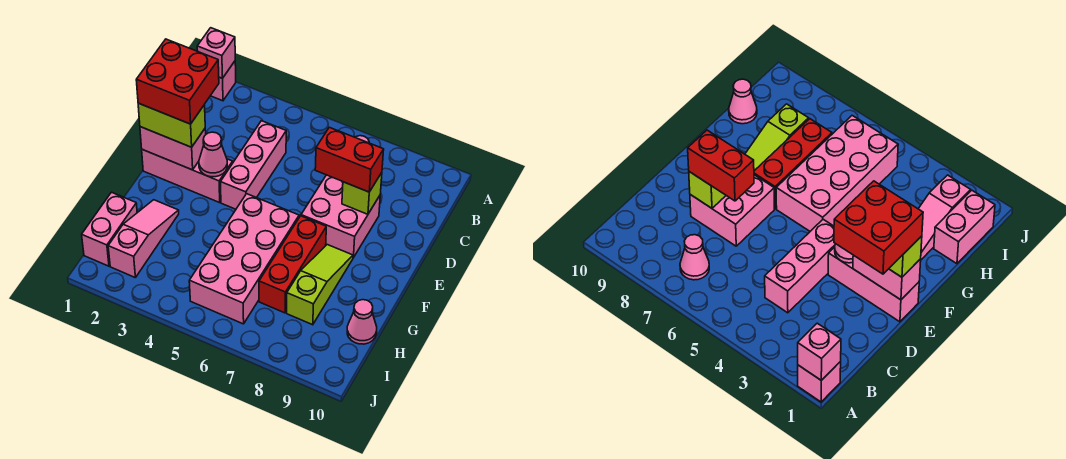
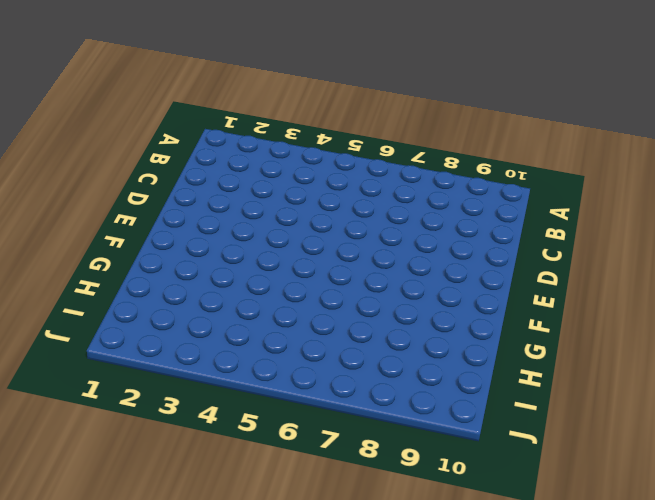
none -> pink brick A1 level 1
none -> pink cone B7 level 1
none -> pink brick C4:E4 level 1

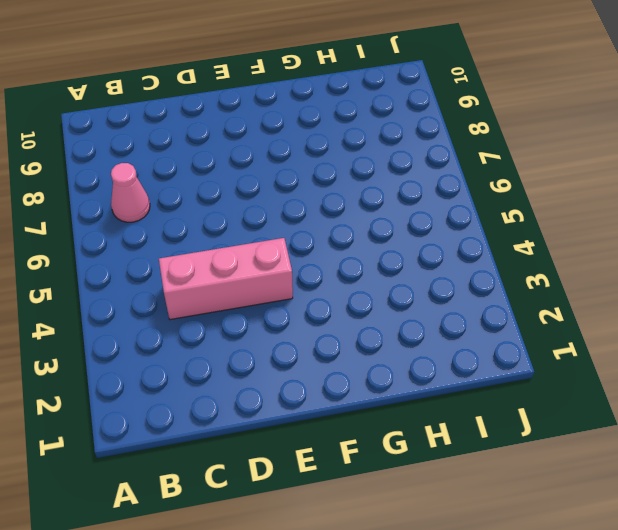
none -> pink brick A1 level 1
none -> pink brick D7:E8 level 1
none -> pink brick E1:E3 level 1

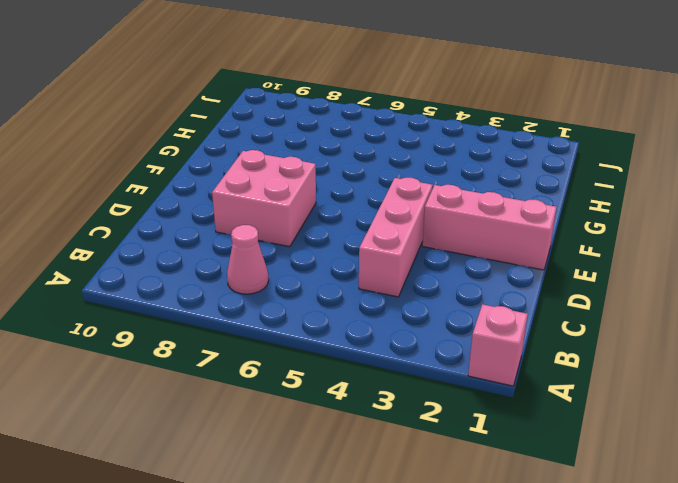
none -> pink brick F5:I6 level 1
none -> red brick F7:H7 level 1
none -> lime slope F8:H8 level 1 top H

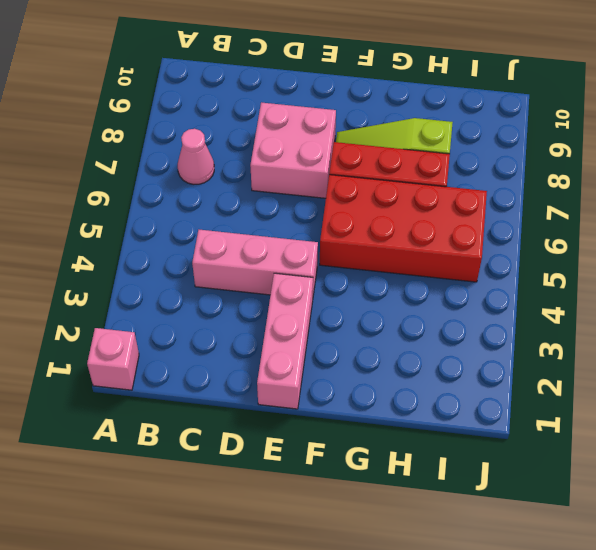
red brick F5:I6 level 1 -> pink brick F5:I6 level 1
none -> pink slope G2:I2 level 1 top I
none -> pink brick H1:I1 level 1
none -> pink cone H10 level 1

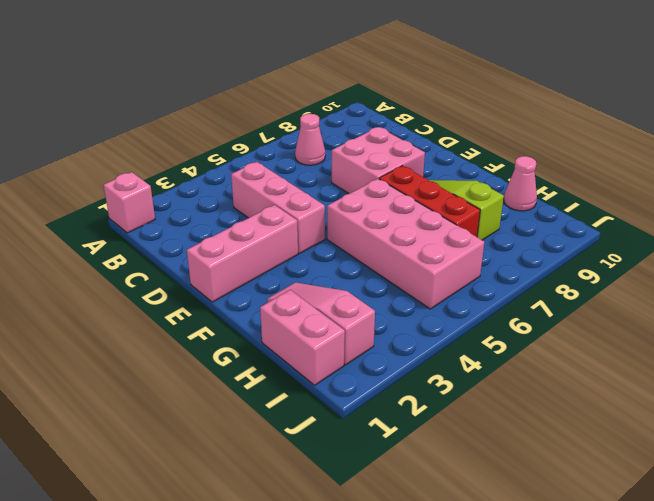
none -> pink brick A1 level 2
none -> lime brick D8 level 2
none -> pink brick E1:E2 level 2

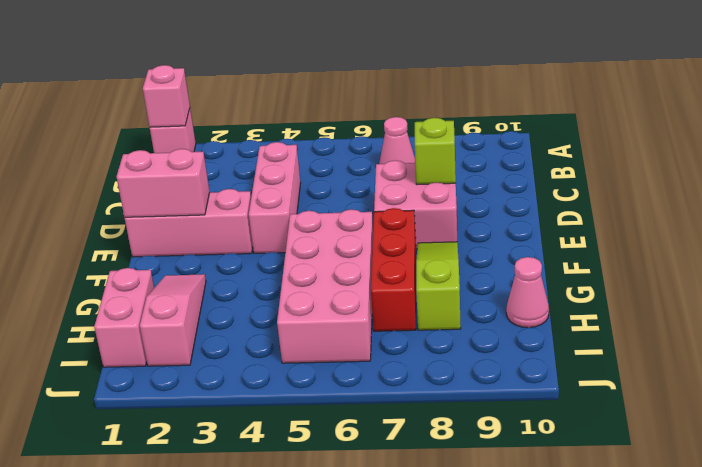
none -> pink cone E3 level 2
none -> red brick D7:D8 level 3
none -> lime brick E1:E2 level 3

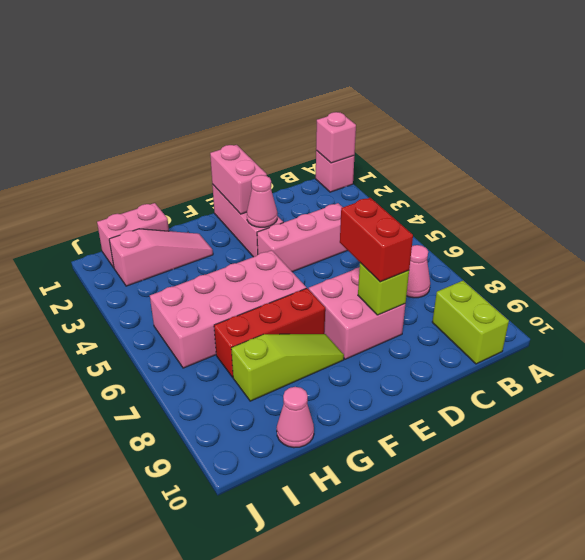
lime brick B9:B10 level 1 -> lime brick E1:E2 level 3
none -> red brick D1:E2 level 4

